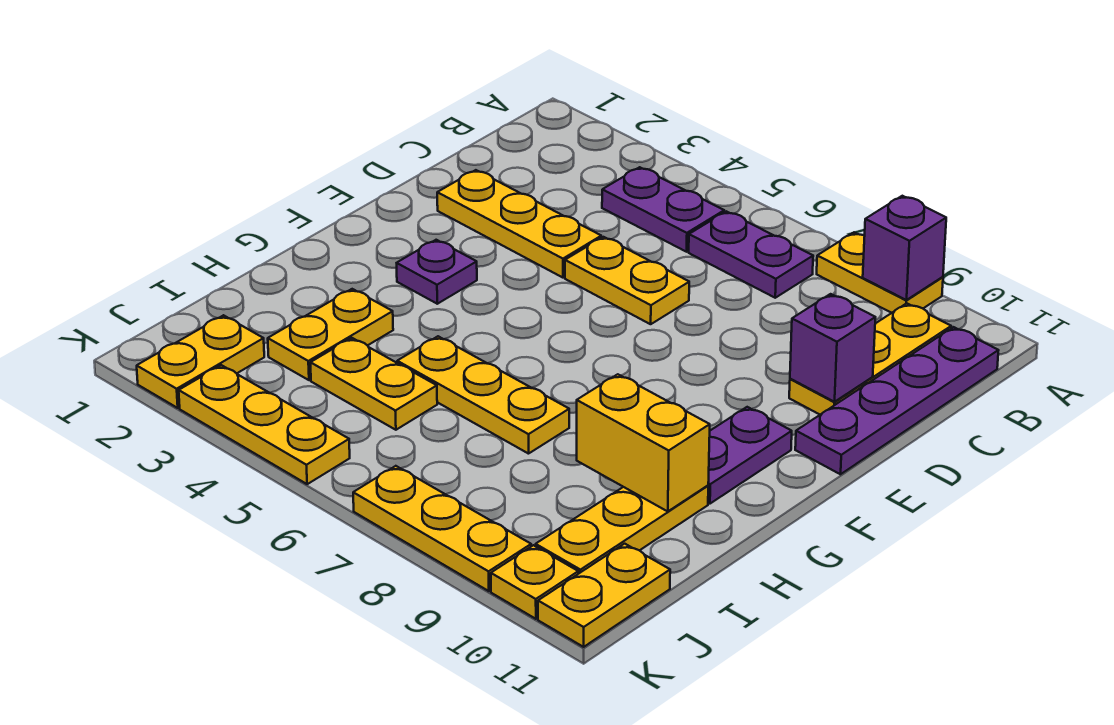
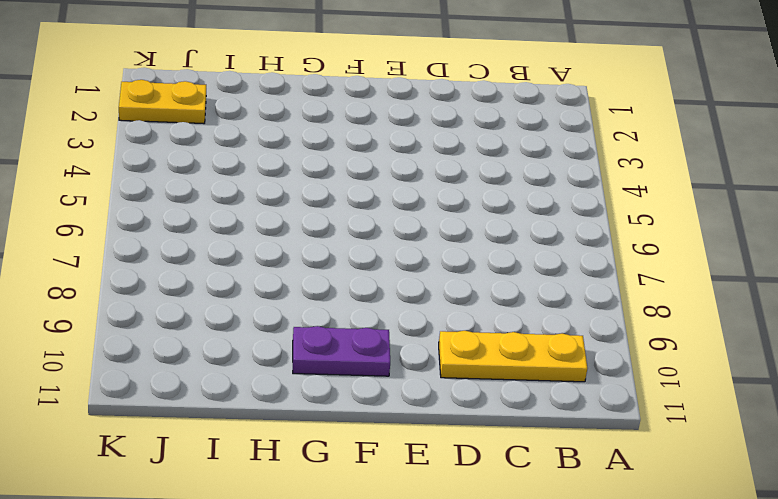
none -> yellow plate A8:A9 level 1
none -> purple plate B4:B5 level 1
none -> purple plate B6:B7 level 1

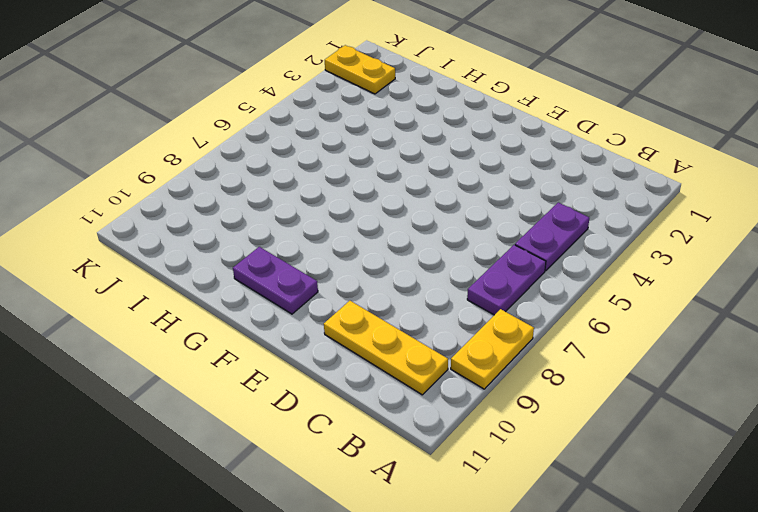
none -> purple plate B11:E11 level 1
none -> yellow plate D2:D4 level 1
none -> yellow plate D5:D6 level 1

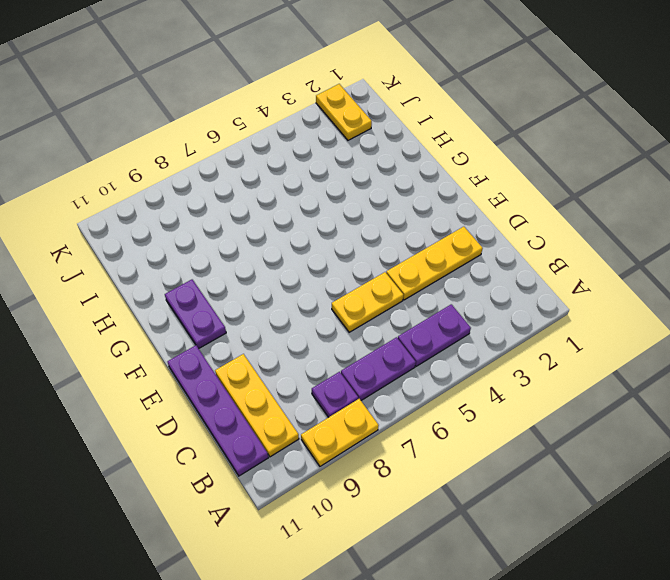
purple plate B8 level 1 -> purple plate F3 level 1
none -> yellow plate H3:I3 level 1
none -> yellow plate H5:H7 level 1
none -> yellow plate H10:J10 level 1

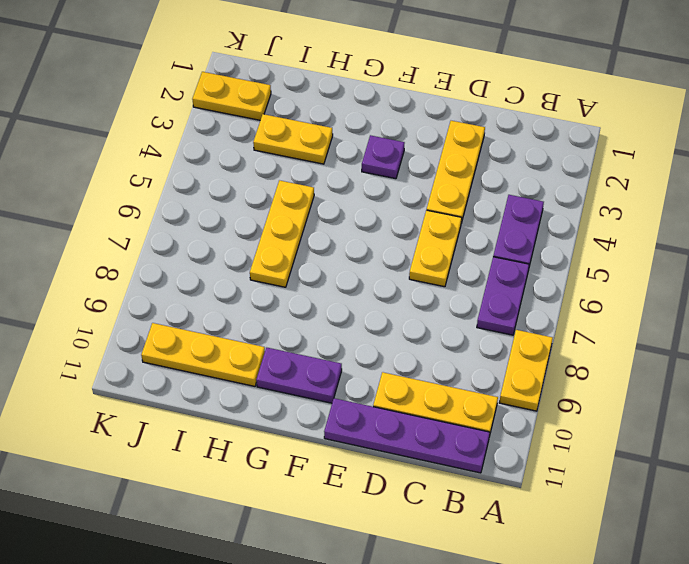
none -> yellow plate I4:I5 level 1
none -> yellow plate J11:K11 level 1
none -> yellow plate K3:K5 level 1

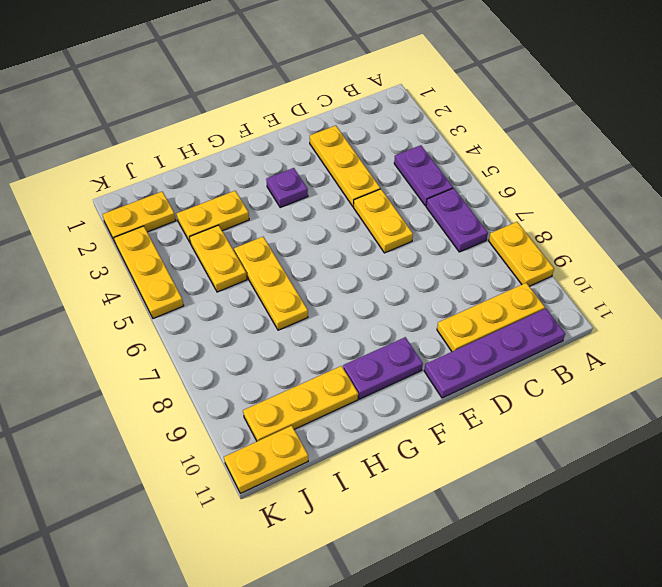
none -> yellow plate K7:K9 level 1
none -> yellow plate K10 level 1
none -> purple brick A9 level 2

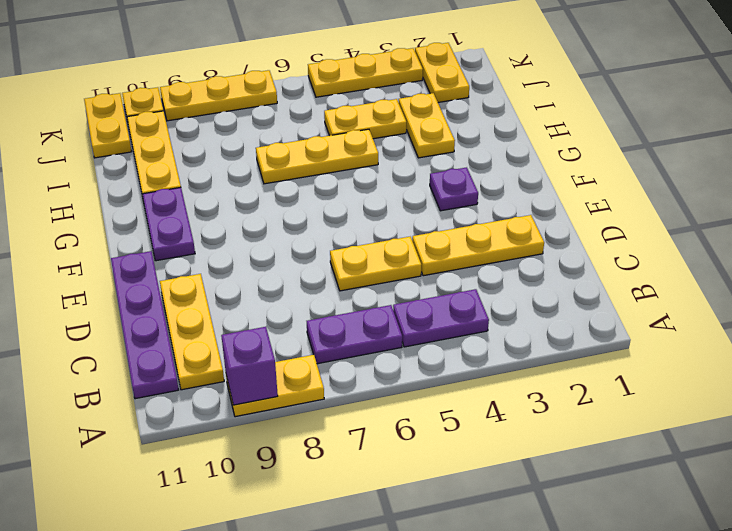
none -> purple brick D10 level 2
none -> yellow brick H9:H10 level 2

